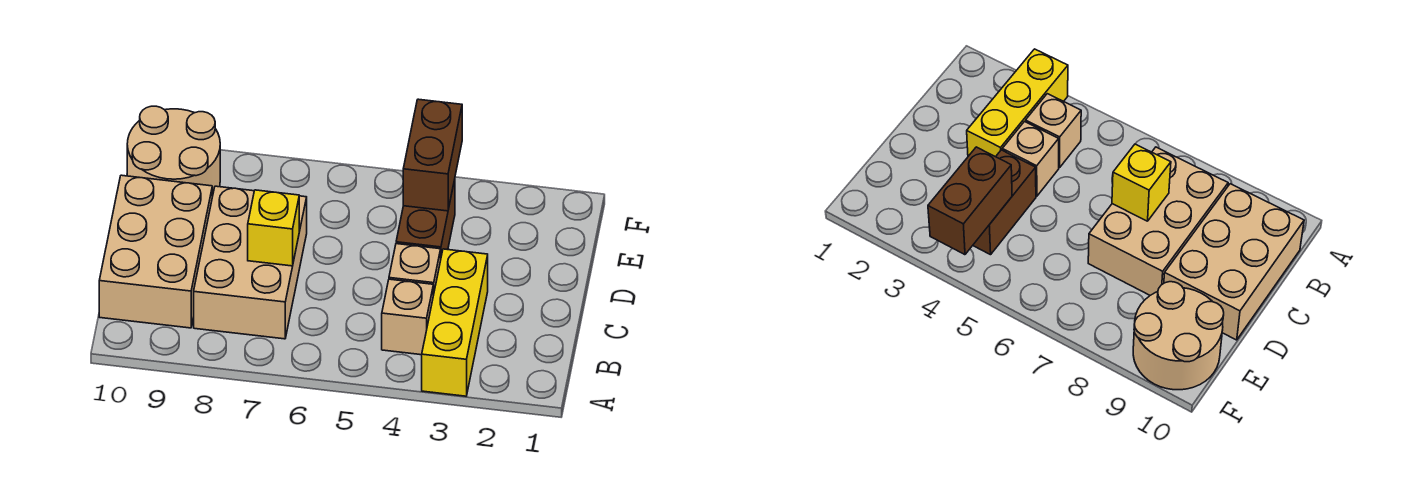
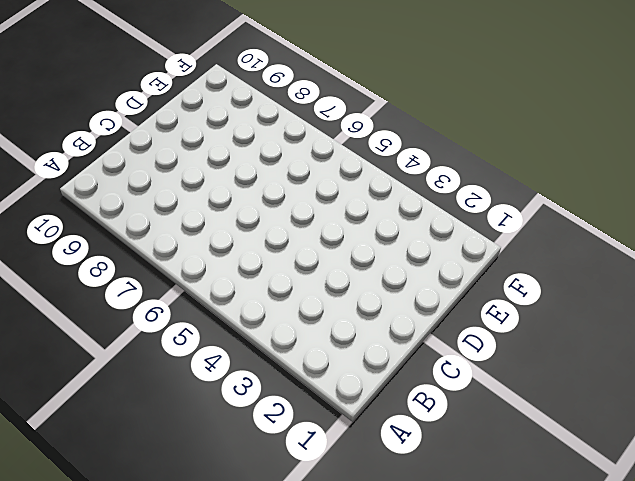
none -> yellow brick A3:C3 level 1
none -> tan brick B4 level 1

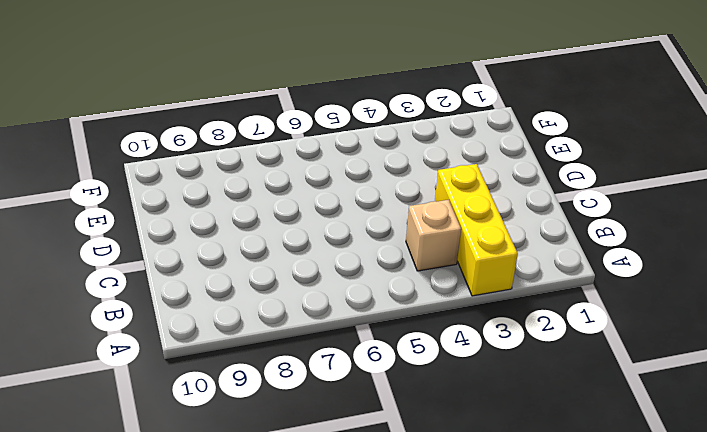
none -> tan brick B7:D8 level 1
none -> tan brick B9:D10 level 1

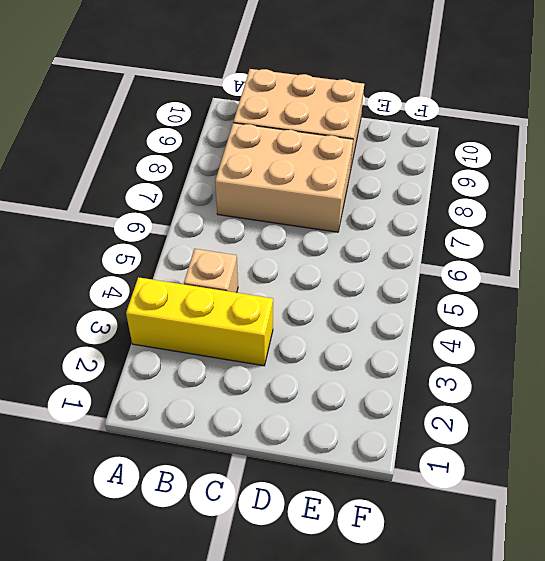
none -> tan brick C4 level 1
none -> brown brick D4:E4 level 1

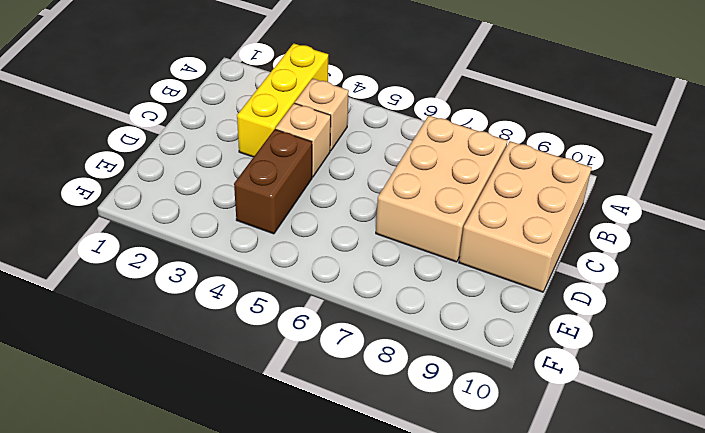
none -> tan round brick E9:F10 level 1
none -> yellow brick C7 level 2

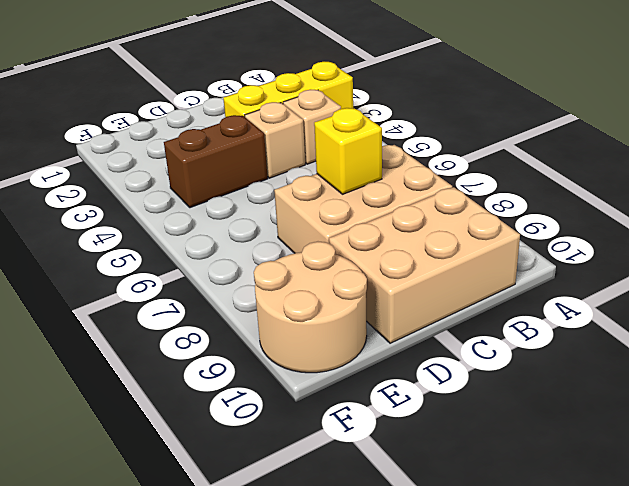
none -> brown brick E4:F4 level 2

